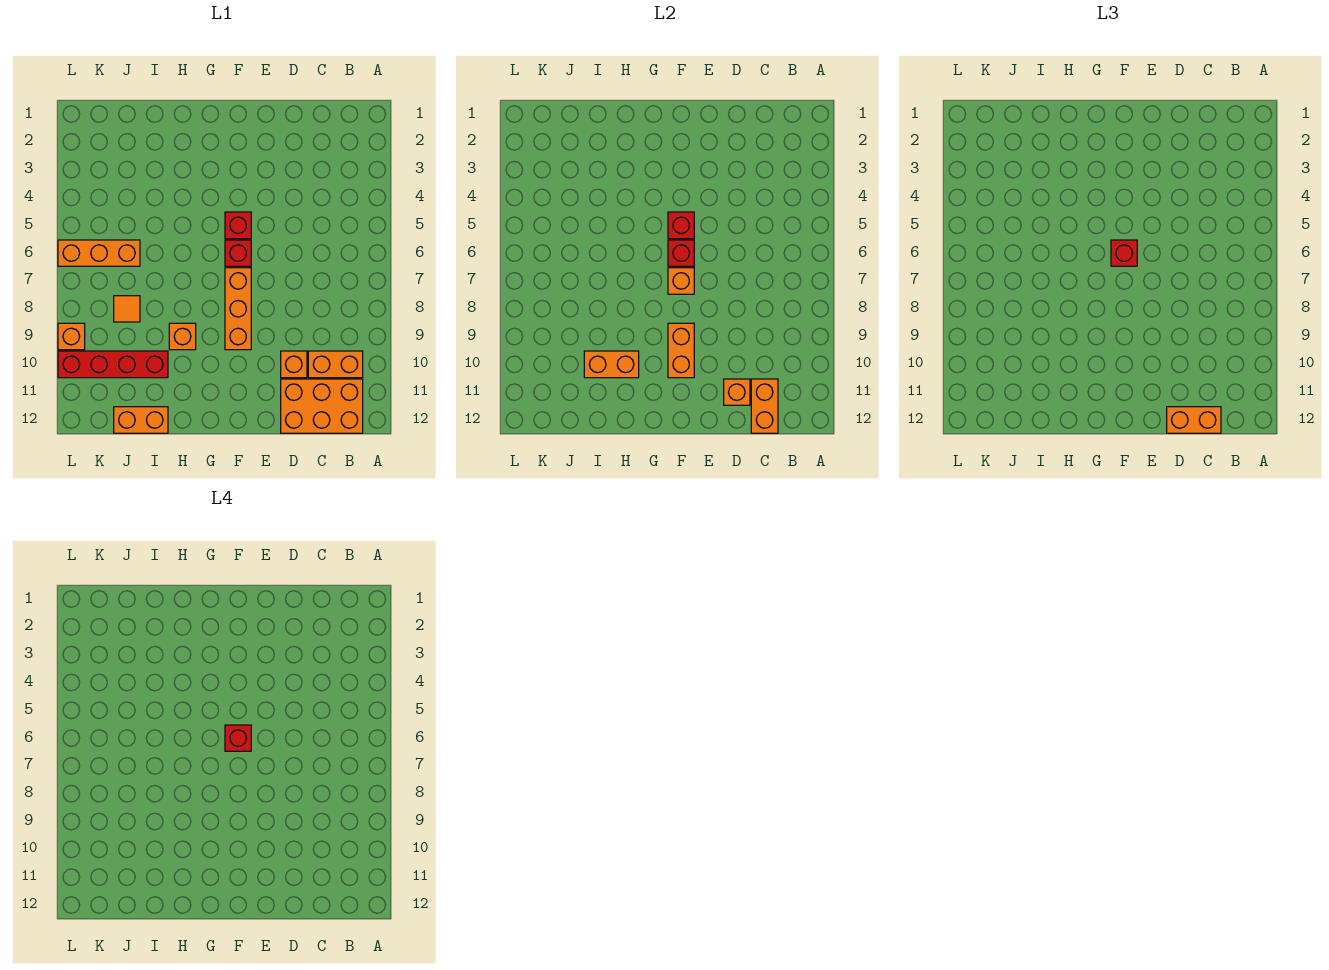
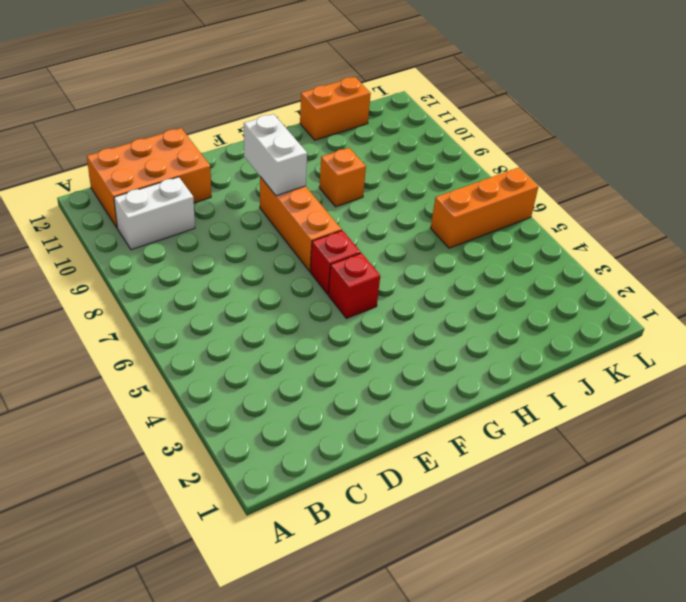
white brick B10:C10 level 1 -> orange brick B10:C10 level 1
white brick F9:F10 level 2 -> orange brick F9:F10 level 2
none -> orange brick D10 level 1
none -> red brick I10:L10 level 1
none -> orange tile J8 level 1

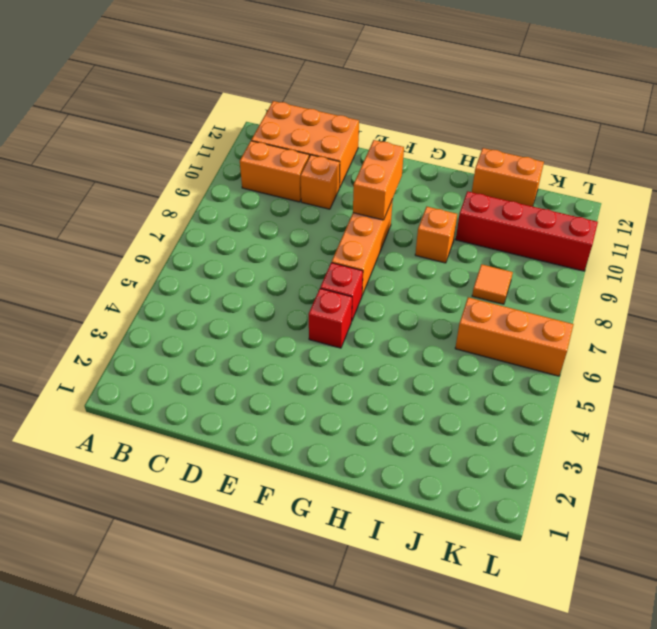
none -> orange brick L9 level 1
none -> orange brick C11:C12 level 2
none -> orange brick D11 level 2

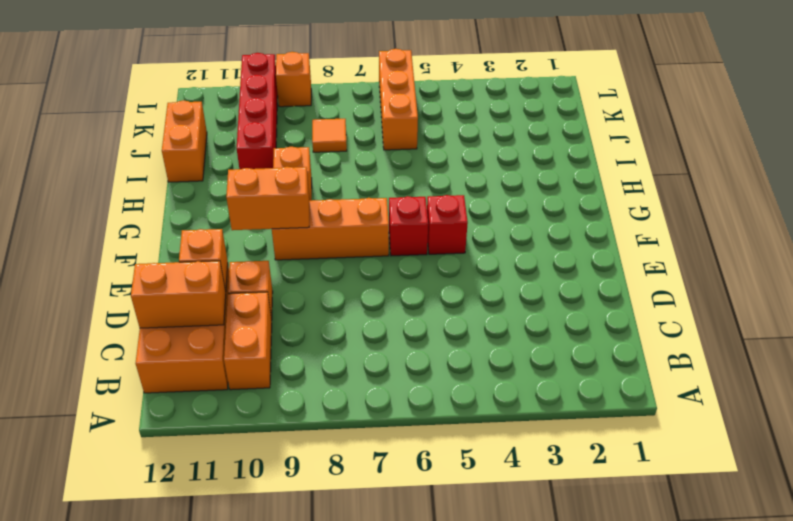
none -> red brick F5 level 2
none -> red brick F6 level 2
none -> orange brick F7 level 2

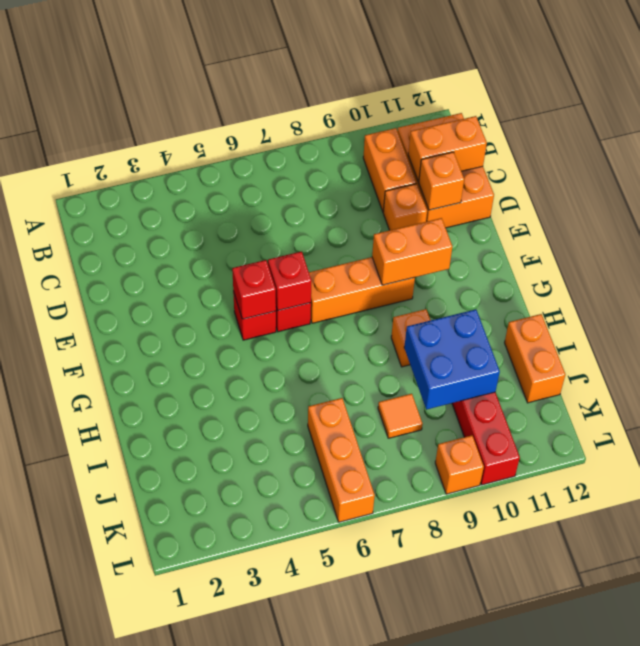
blue brick I9:J10 level 2 -> orange brick H10:I10 level 2
none -> orange brick F7 level 2
none -> orange brick C12:D12 level 3
none -> red brick F6 level 3

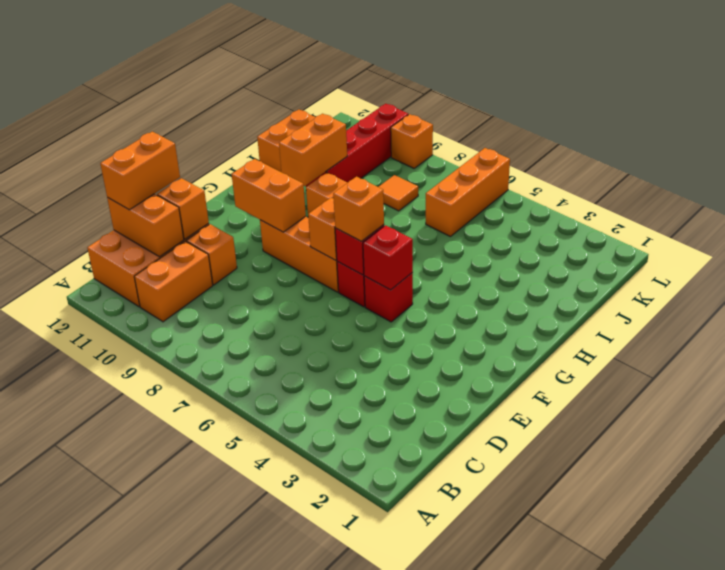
orange brick F6 level 3 -> red brick F6 level 3
none -> red brick F6 level 4

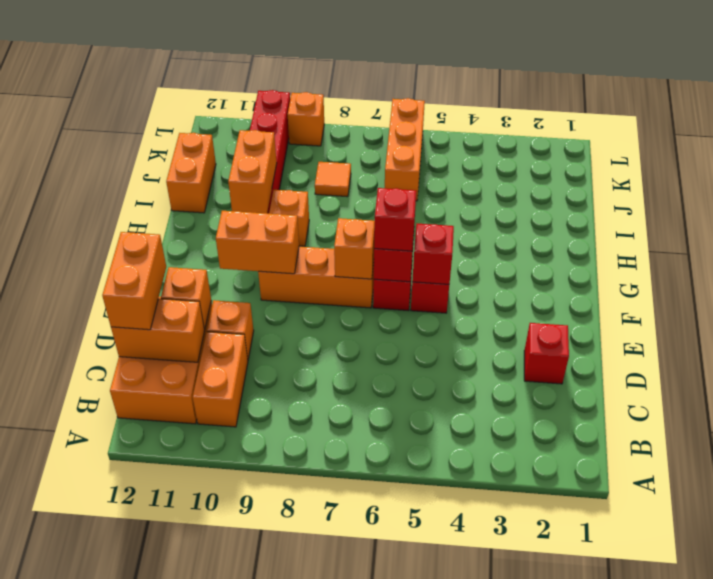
red brick D2 level 1 -> red brick F6 level 4

